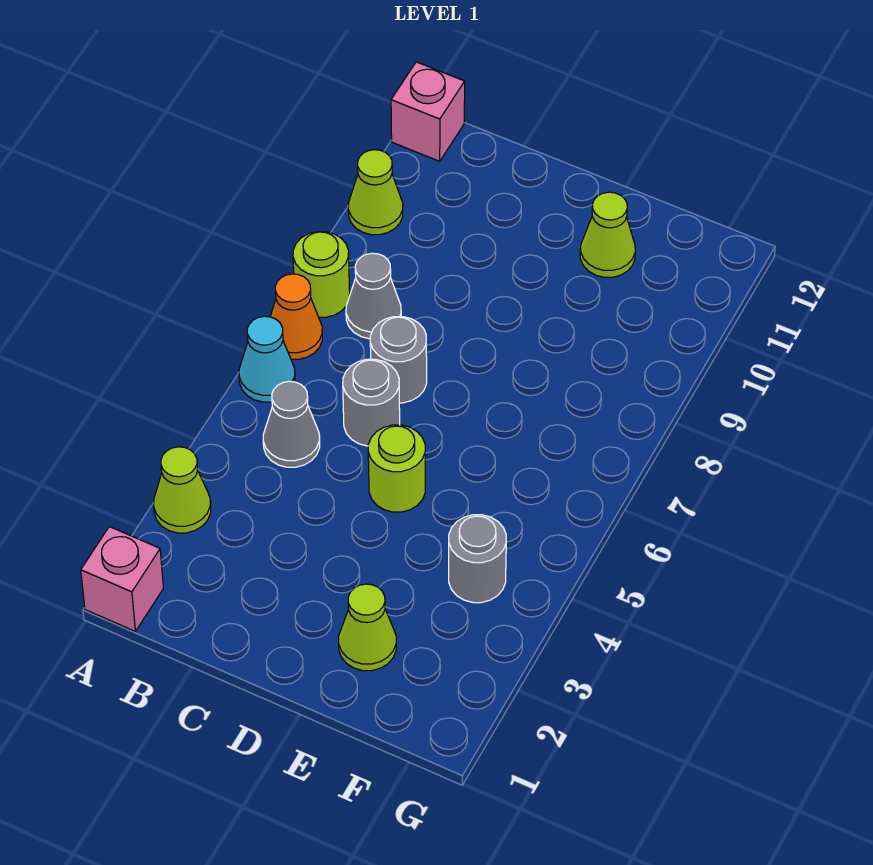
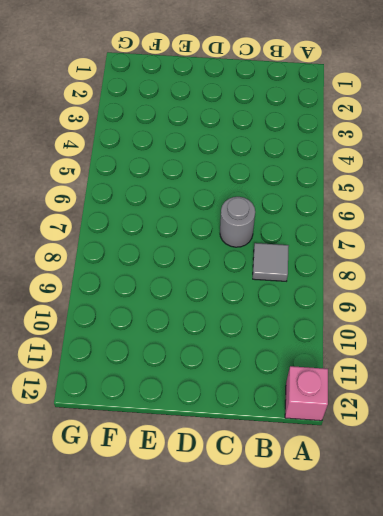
grey tile B8 level 1 -> grey cone B8 level 1
none -> pink brick A1 level 1
none -> lime cone A3 level 1
none -> cyan cone A6 level 1

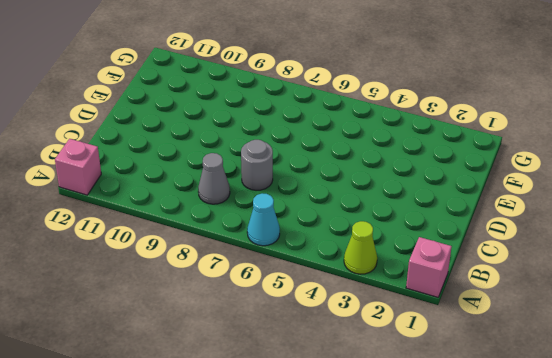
none -> orange cone A7 level 1
none -> lime round brick A8 level 1
none -> lime cone A10 level 1

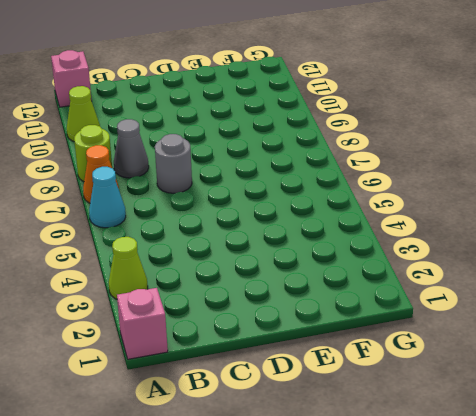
none -> grey cone B5 level 1
none -> grey round brick C6 level 1
none -> lime round brick D5 level 1

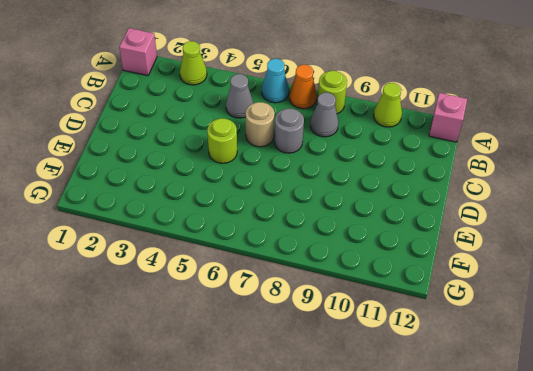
tan round brick C6 level 1 -> grey round brick C6 level 1
none -> lime cone E2 level 1
none -> lime cone E11 level 1
none -> grey round brick F4 level 1

